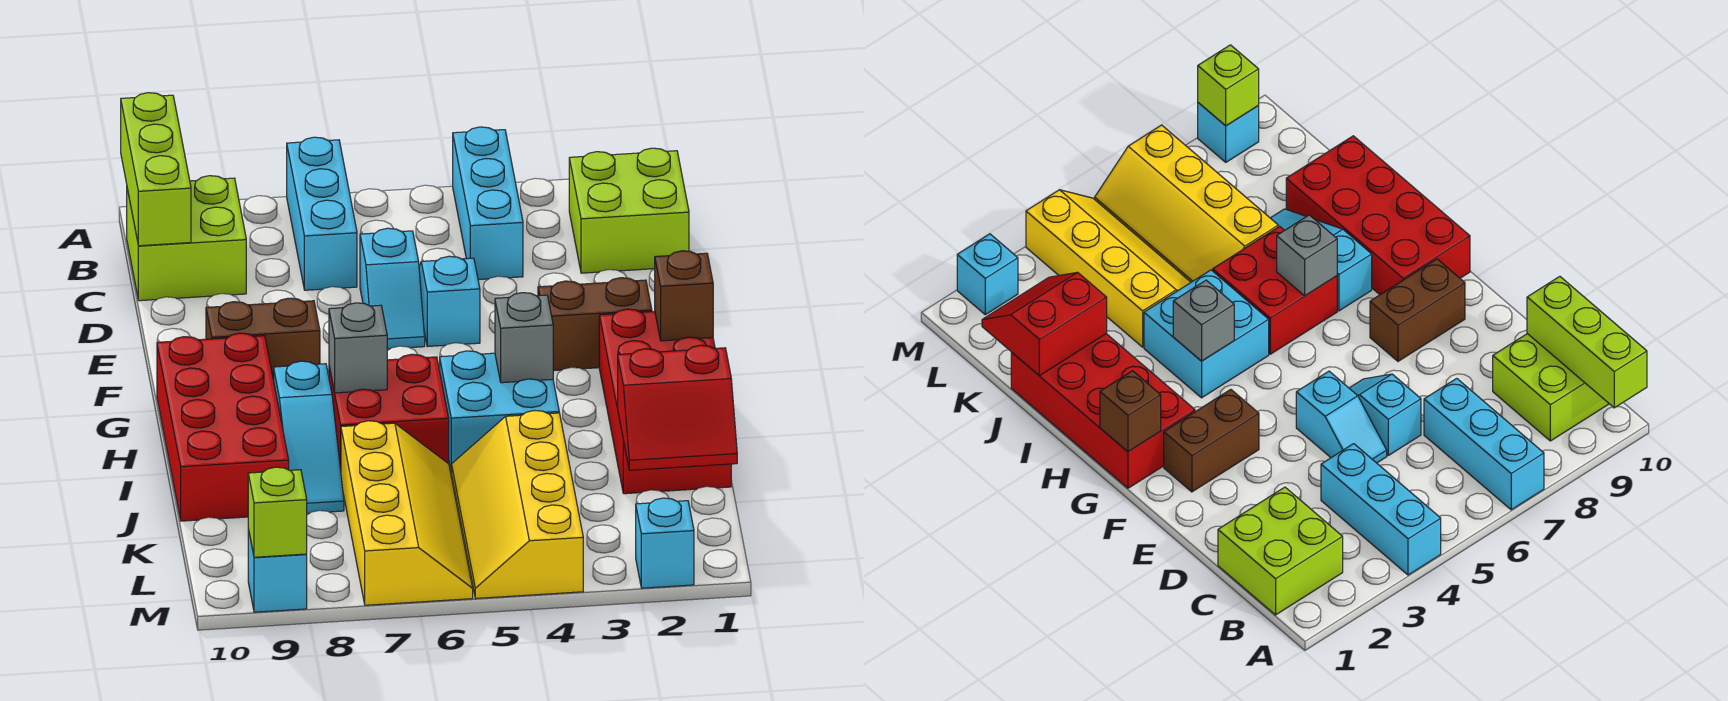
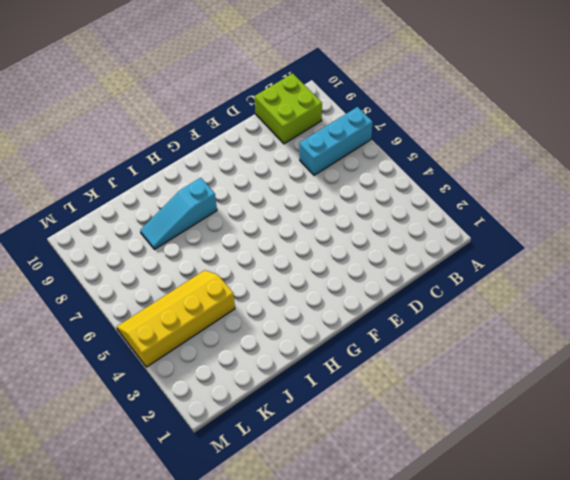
none -> cyan brick A4:C4 level 1
none -> lime brick B1:C2 level 1
none -> cyan slope D5:E5 level 1 top E

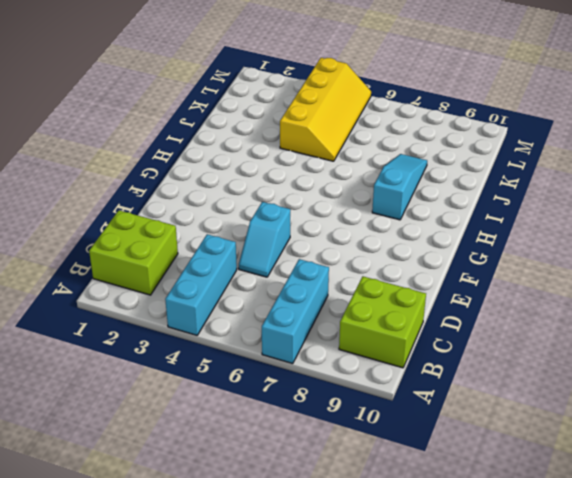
none -> cyan slope D6:E6 level 1 top D
none -> brown brick F2:F3 level 1
none -> brown brick F8:F9 level 1

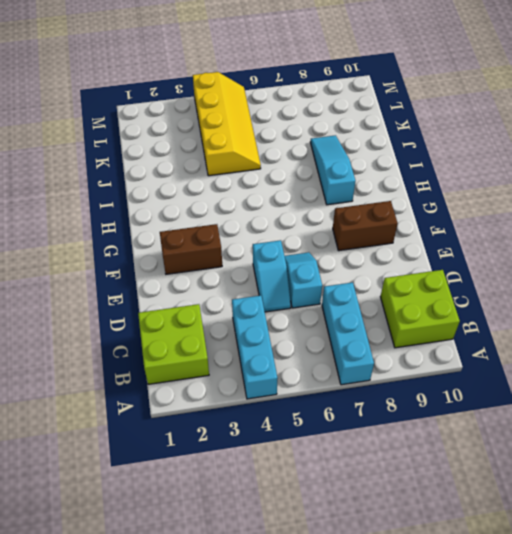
none -> red brick G1:J2 level 1
none -> red brick G9:J10 level 1
none -> cyan brick H4:I5 level 1

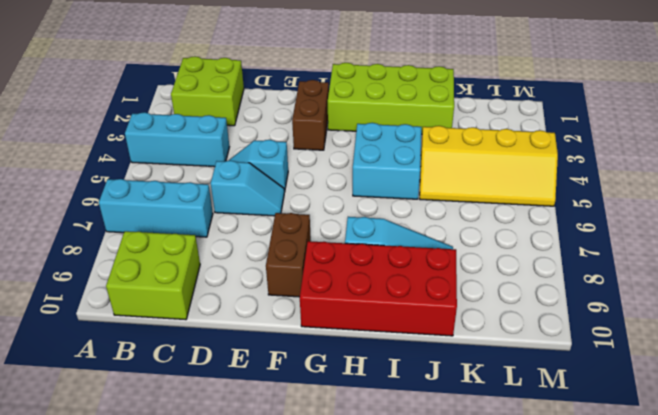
lime brick G1:J2 level 1 -> red brick G1:J2 level 1
none -> red brick H6:I7 level 1
none -> yellow slope J6:M7 level 1 top 7
none -> cyan brick M2 level 1

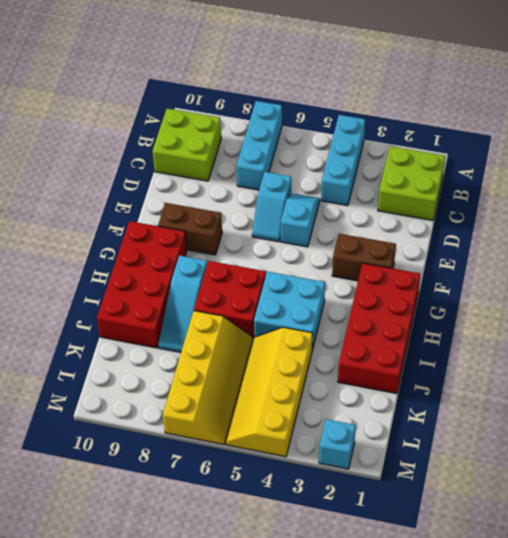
none -> cyan brick M9 level 1
none -> lime brick A10:C10 level 2
none -> brown brick G1 level 2

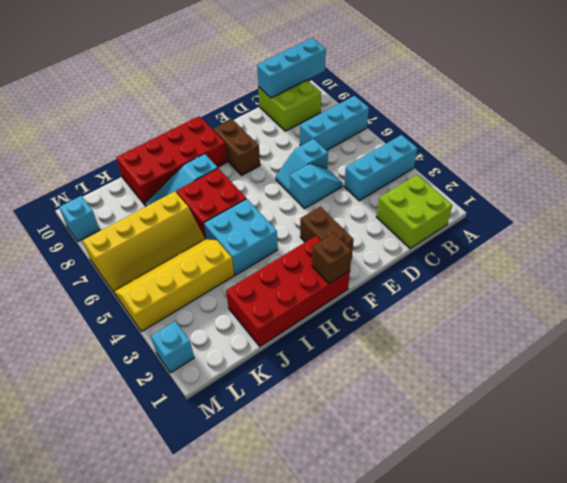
cyan brick A10:C10 level 2 -> lime brick A10:C10 level 2
none -> grey brick H4 level 2
none -> grey brick H7 level 2
none -> red slope J1:K2 level 2 top J

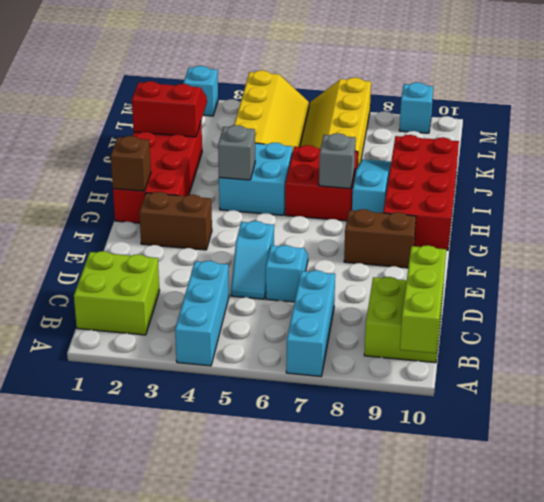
none -> lime brick M9 level 2

